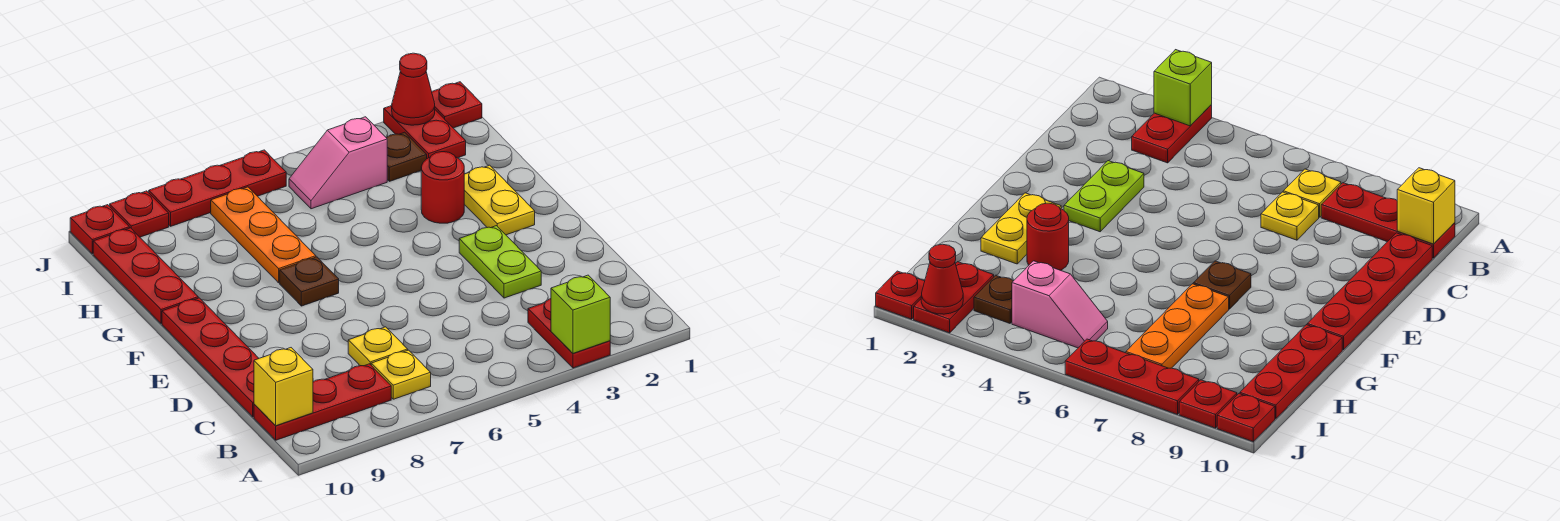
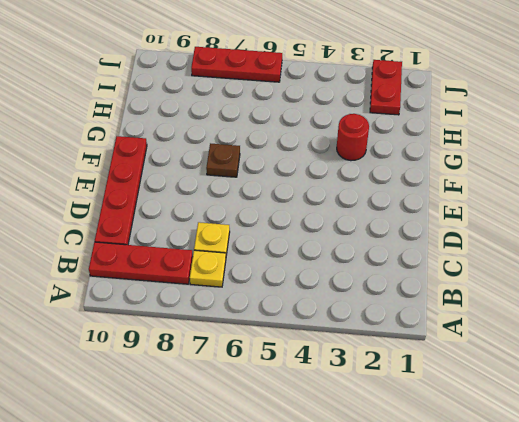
none -> red plate A3:B3 level 1
none -> lime plate D3:E3 level 1
none -> yellow plate F2:G2 level 1

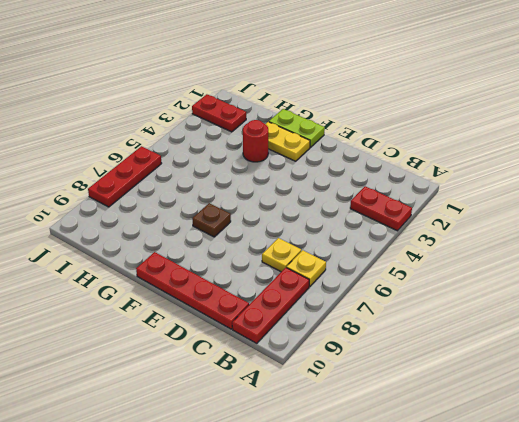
lime plate F1:G1 level 1 -> lime plate D3:E3 level 1
none -> orange plate G7:I7 level 1
none -> red plate G10:I10 level 1
none -> brown plate I3 level 1

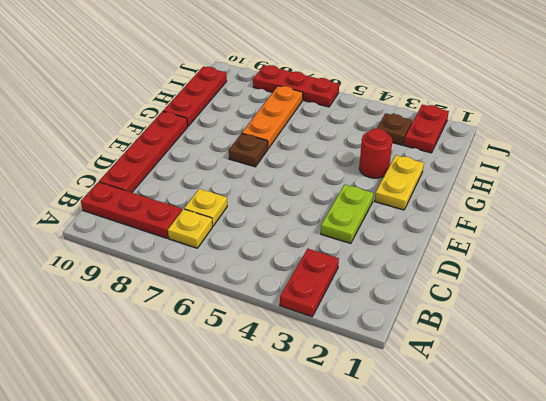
none -> pink slope I4:I5 level 1 top 4
none -> red plate J1 level 1
none -> red plate J9 level 1

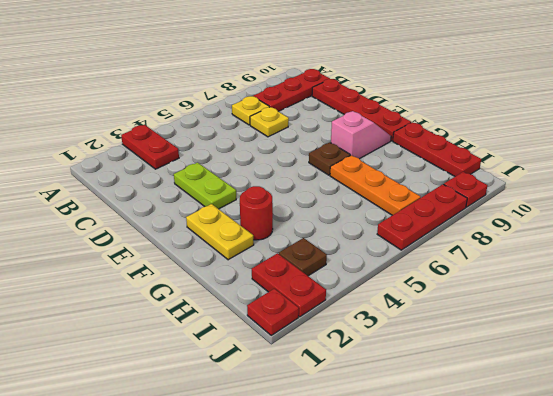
pink slope F8:F9 level 1 top 8 -> pink slope I4:I5 level 1 top 4
none -> red plate J10 level 1
none -> lime brick A3 level 2
none -> yellow brick B10 level 2

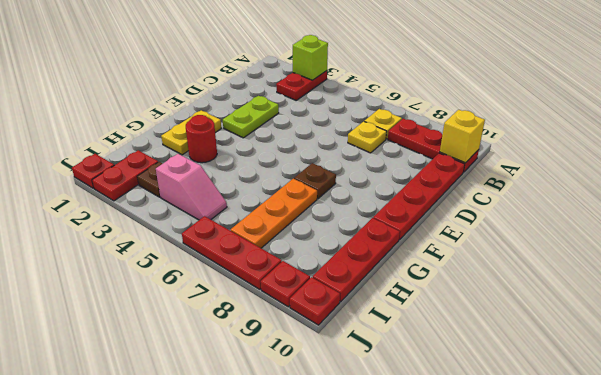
none -> red cone J2 level 2

